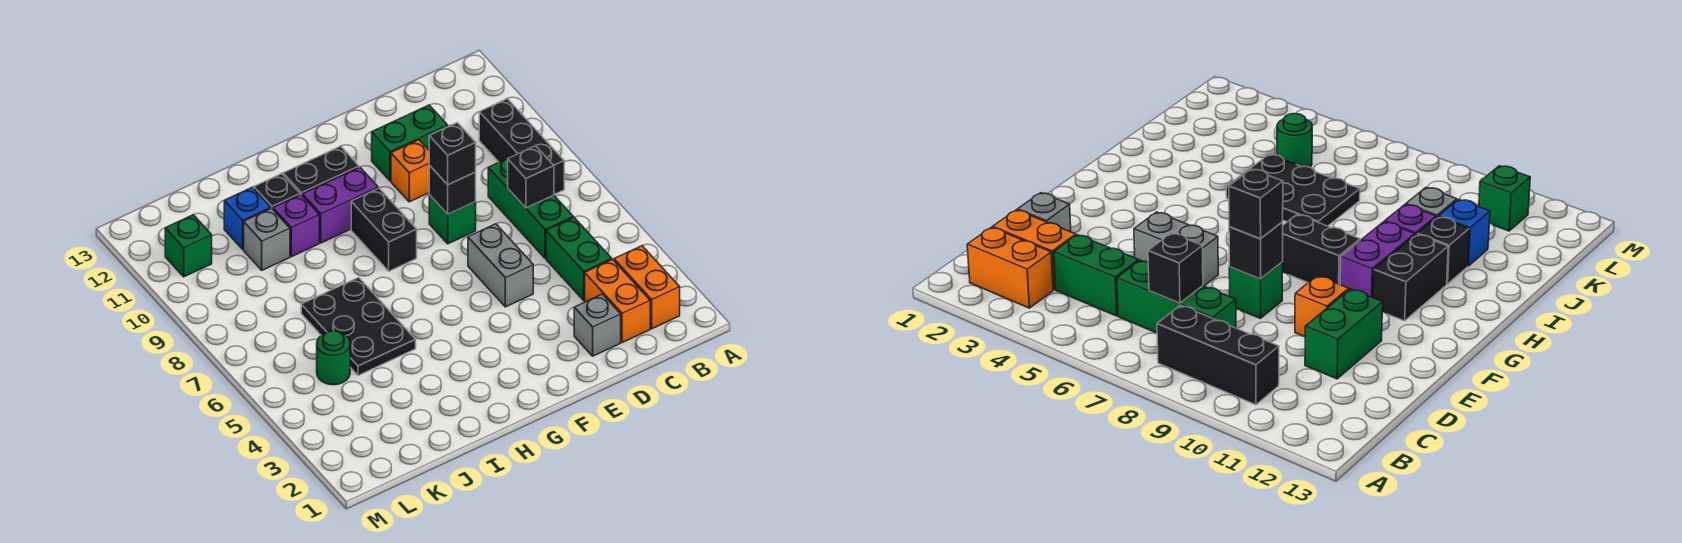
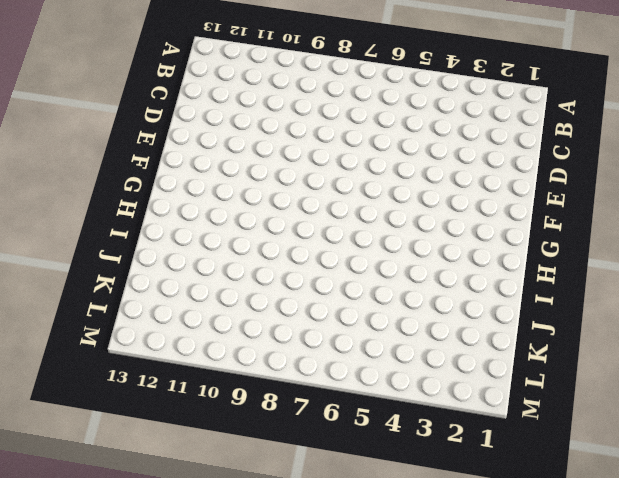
none -> orange brick B2:B3 level 1
none -> black brick B8:B10 level 1
none -> orange brick C2:C3 level 1

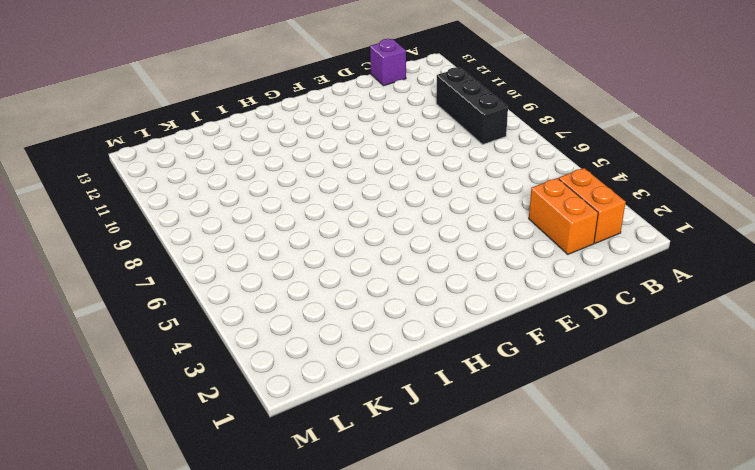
purple brick C13 level 1 -> purple brick I10 level 1
none -> green brick C4:C5 level 1
none -> green brick C6:C8 level 1
none -> grey brick D2 level 1

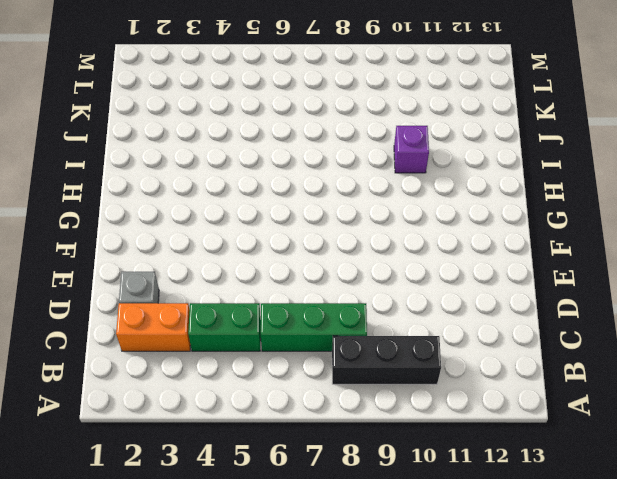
none -> orange brick B2:B3 level 1
none -> green brick D11:E11 level 1
none -> grey brick E5:E6 level 1

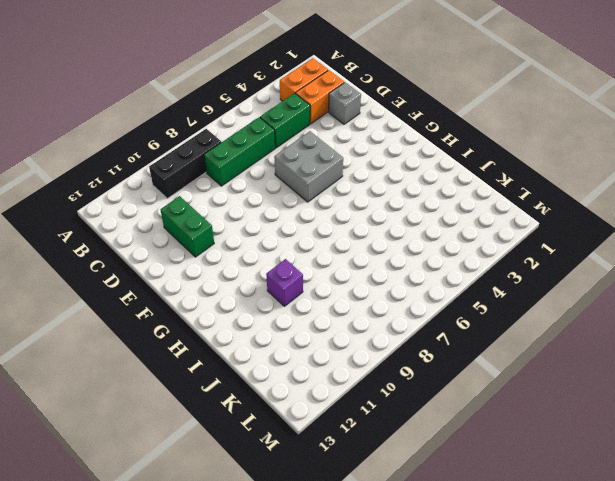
grey brick E5:F6 level 1 -> grey brick E5:E6 level 1
none -> green brick E8 level 1
none -> orange brick E10 level 1
none -> black brick G8:G9 level 1

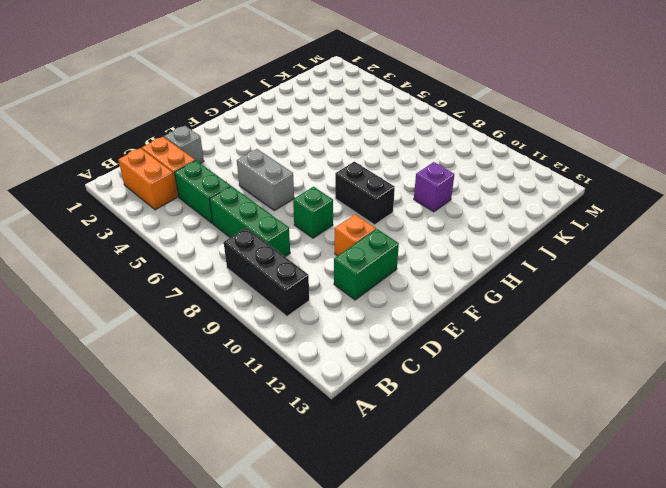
none -> purple brick G10:H10 level 1
none -> black brick G11:H11 level 1
none -> black plate I5:J7 level 1

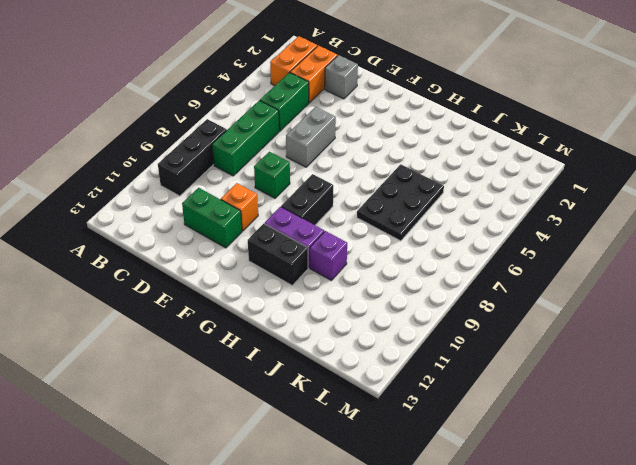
none -> black brick I11 level 1
none -> grey brick J10 level 1
none -> blue brick J11 level 1

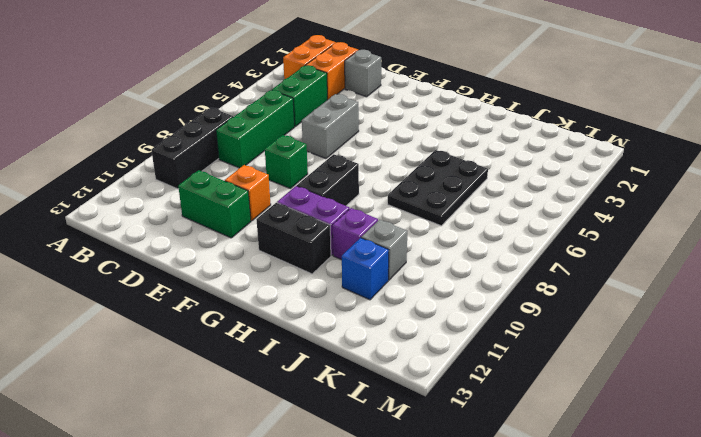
none -> black brick I11 level 1
none -> green round brick K5 level 1
none -> green brick L11 level 1

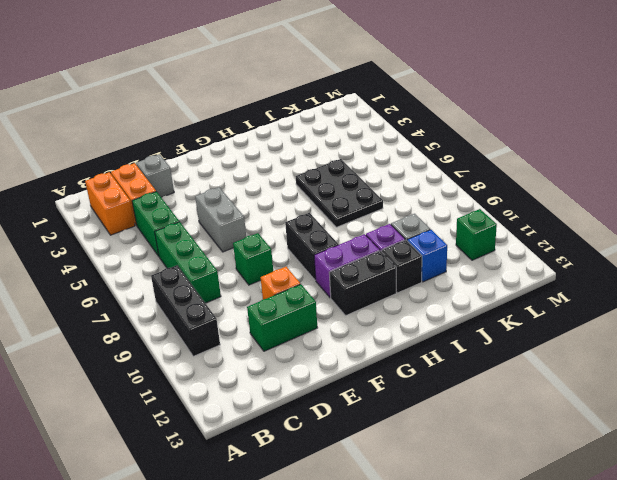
none -> green round brick K5 level 1
none -> black brick C7 level 2
none -> black brick E8 level 2

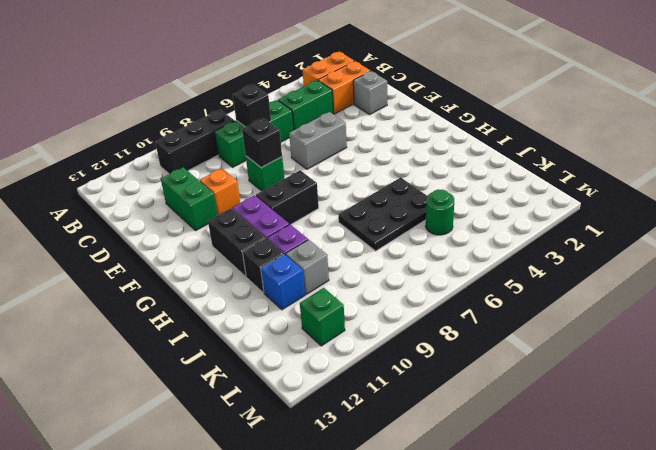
none -> black brick E8 level 3

